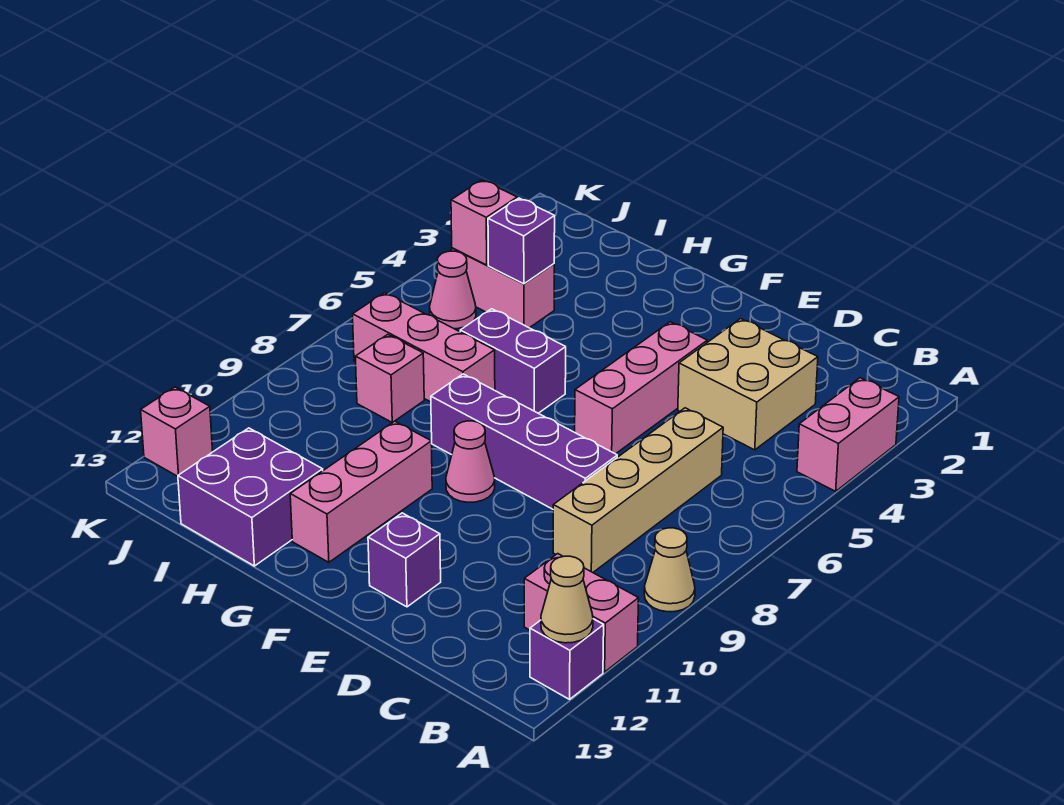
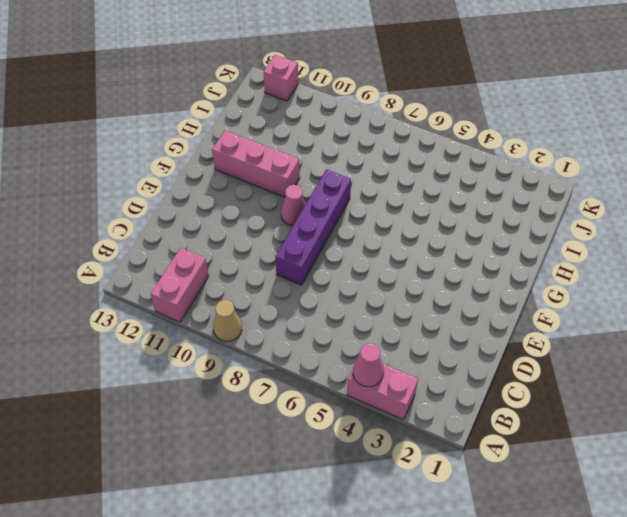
pink cone A4 level 2 -> pink cone J5 level 1
none -> purple brick A12 level 1
none -> tan brick C3:D4 level 1
none -> tan brick C6:C9 level 1

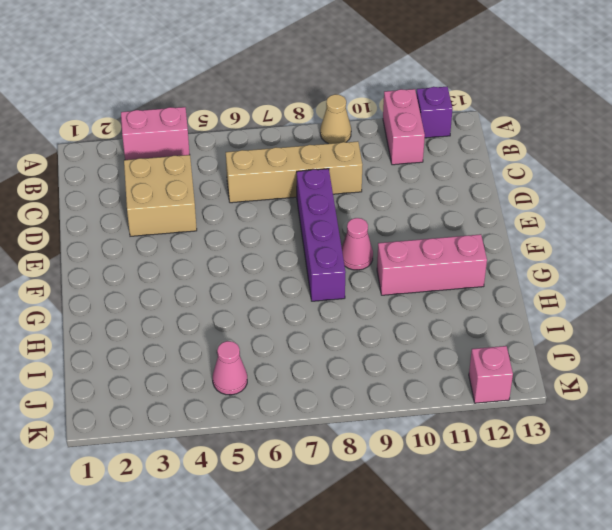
none -> pink brick E4:E6 level 1
none -> purple brick E12 level 1
none -> purple brick G6:H6 level 1

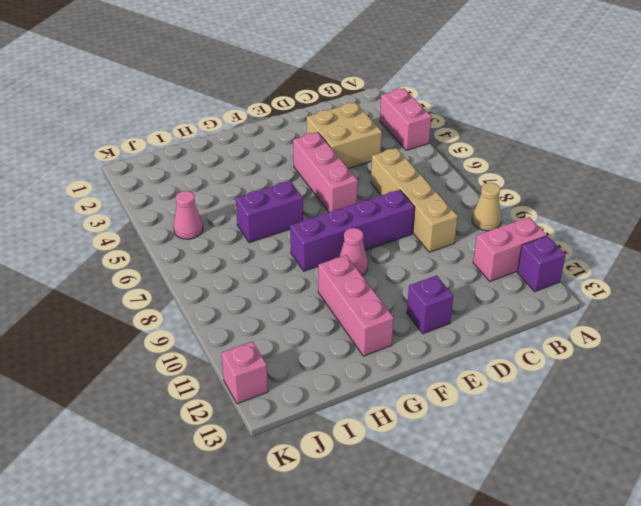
none -> pink brick H7:J7 level 1
none -> purple brick H12:I13 level 1
none -> pink brick I4:J4 level 1

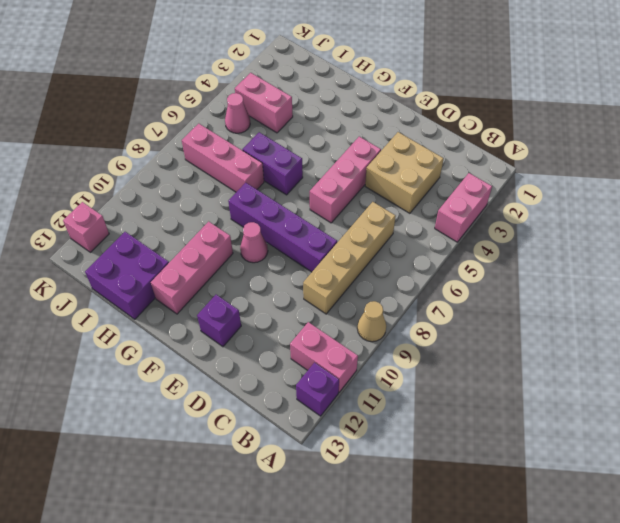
none -> pink brick I8 level 1
none -> tan cone A12 level 2
none -> purple brick I4 level 2

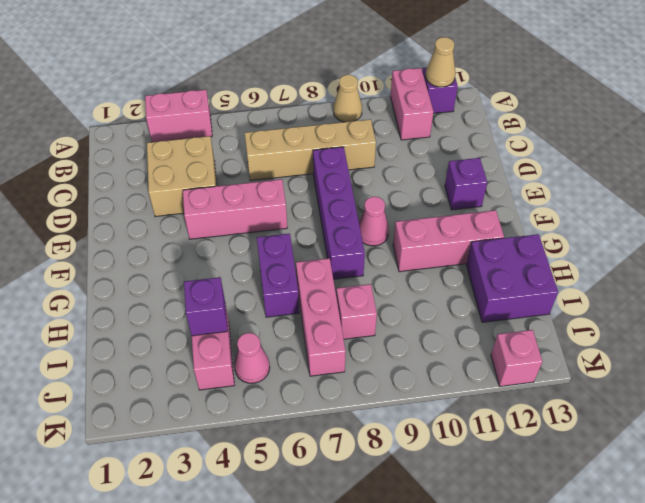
none -> pink brick J4 level 2

